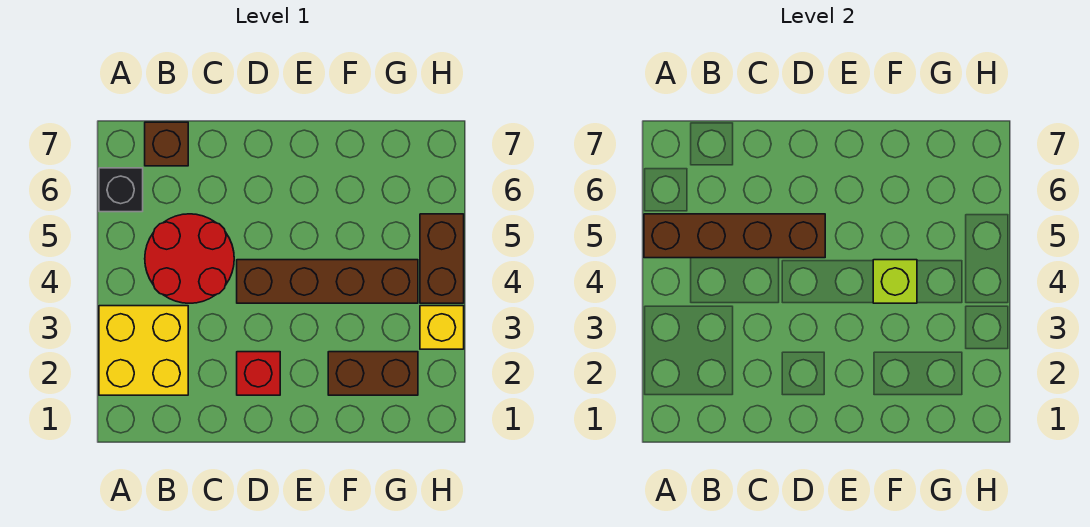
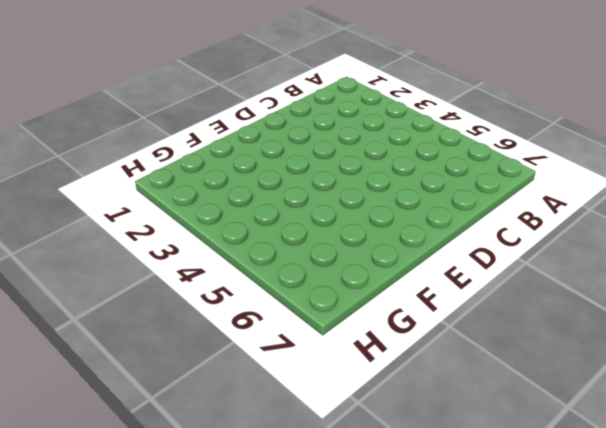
none -> yellow brick A2:B3 level 1
none -> black brick A6 level 1

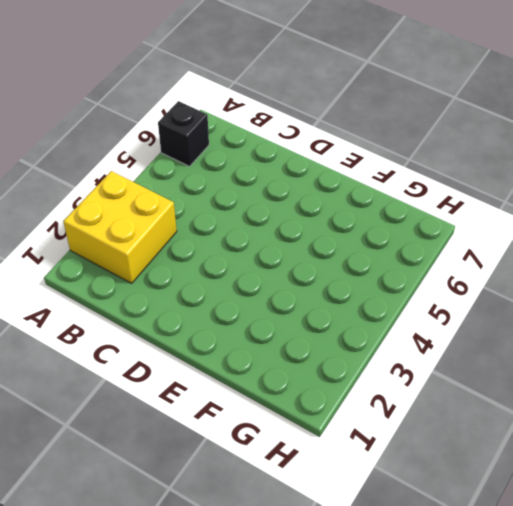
none -> red round brick B4:C5 level 1
none -> brown brick B7 level 1

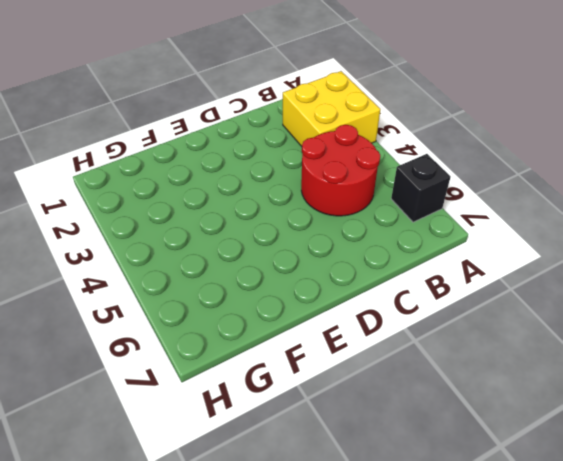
none -> brown brick B7 level 1
none -> red brick D2 level 1

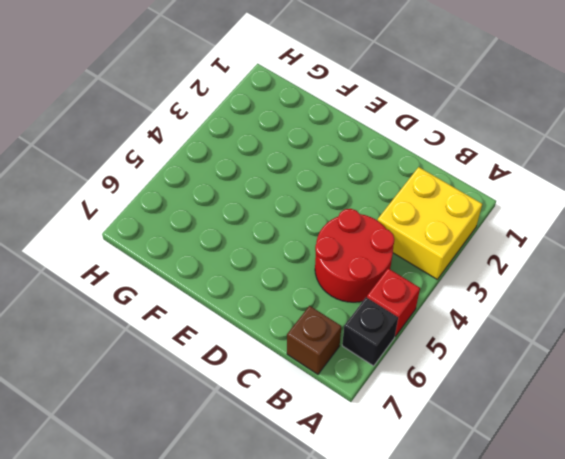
red brick A5 level 1 -> red brick D2 level 1
none -> brown brick D4:G4 level 1
none -> brown brick F2:G2 level 1

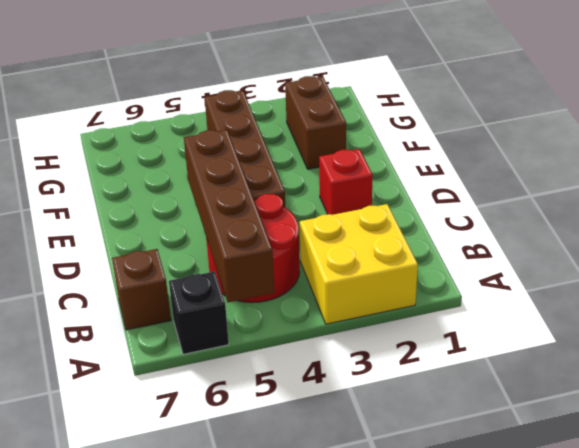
none -> yellow brick H3 level 1
none -> brown brick H4:H5 level 1

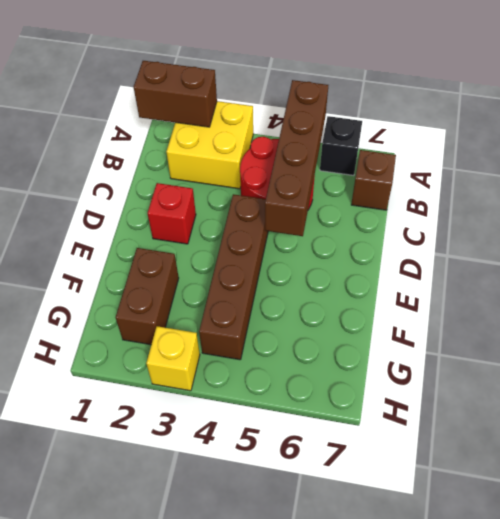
brown brick A1:A2 level 2 -> brown brick H4:H5 level 1
none -> lime brick F4 level 2

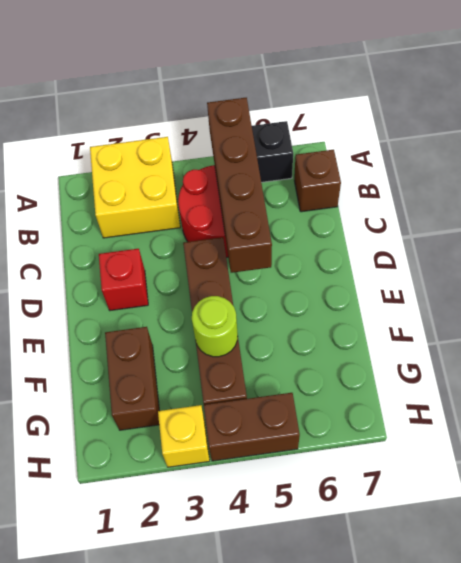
lime round brick F4 level 2 -> lime brick F4 level 2

